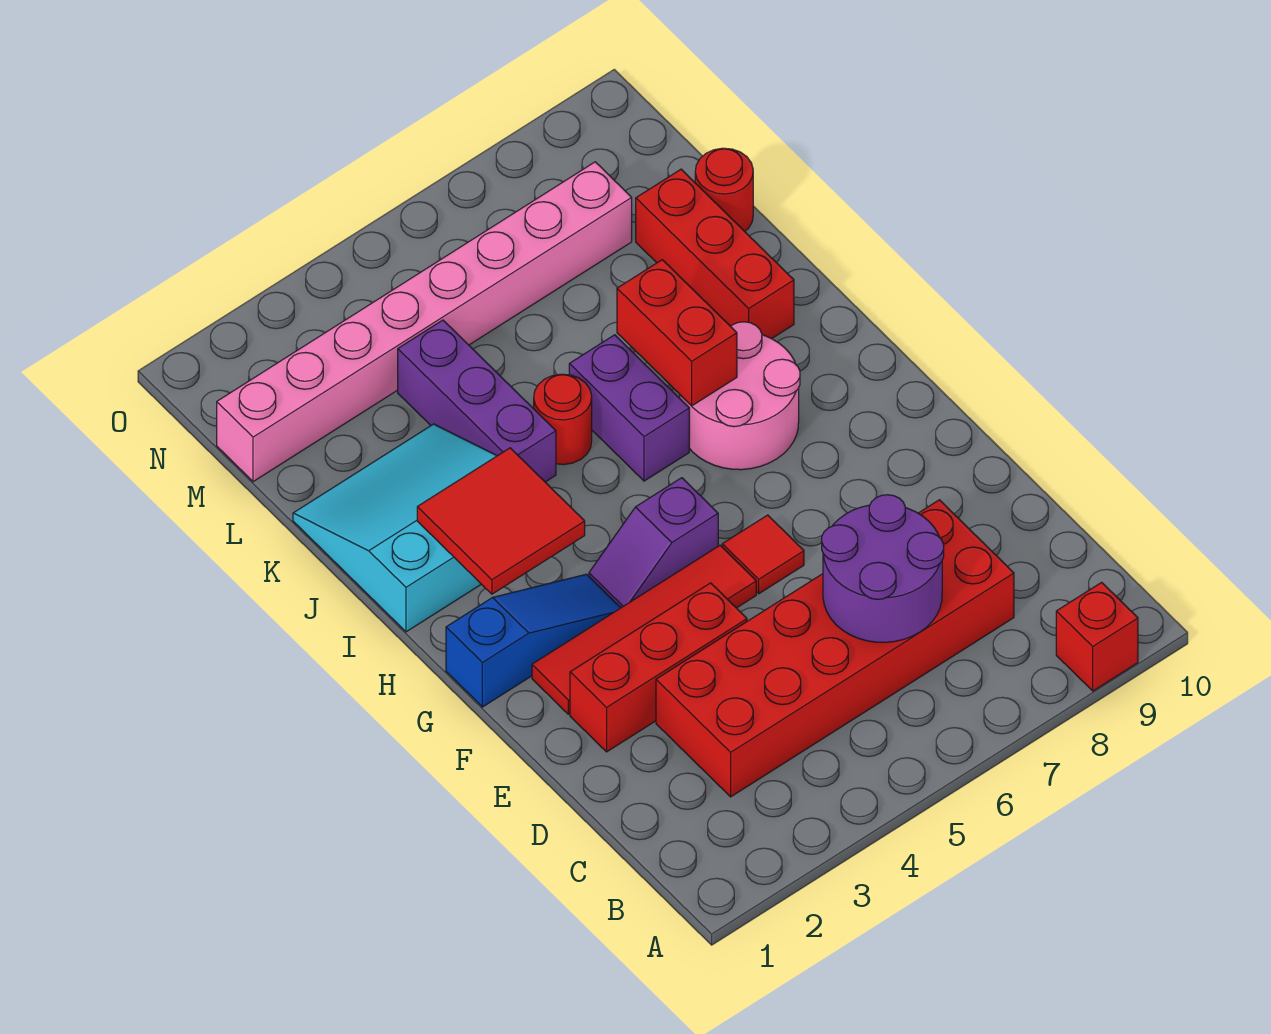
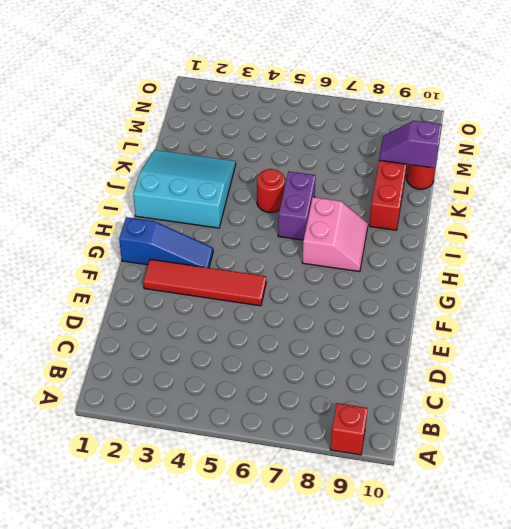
pink slope H7:I8 level 1 top 7 -> pink round brick H7:I8 level 1
purple slope L9:L10 level 2 top 10 -> purple slope G4:G5 level 1 top 5
none -> red brick C3:D8 level 1
none -> red brick E2:E4 level 1
none -> red tile F6 level 1

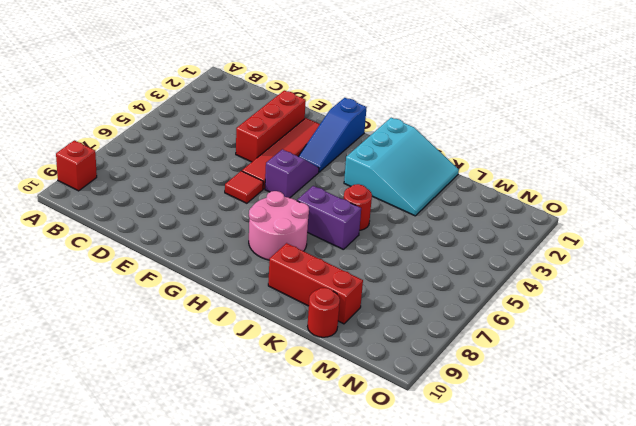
none -> red brick C3:D8 level 1
none -> purple brick J4:L4 level 1
none -> pink brick M1:M8 level 1

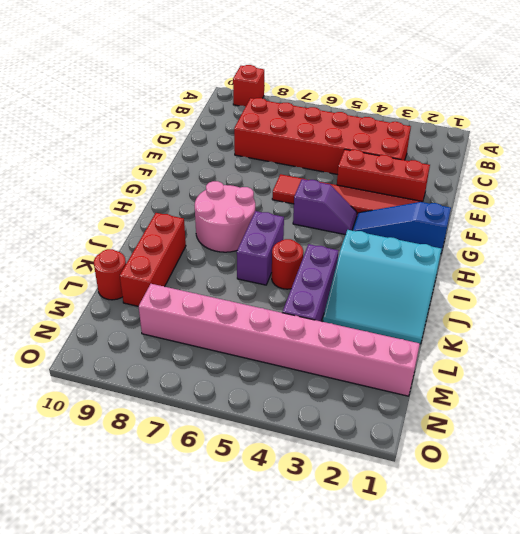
none -> purple round brick C6:D7 level 2
none -> red tile H2:I3 level 2
none -> red brick I7:J7 level 2

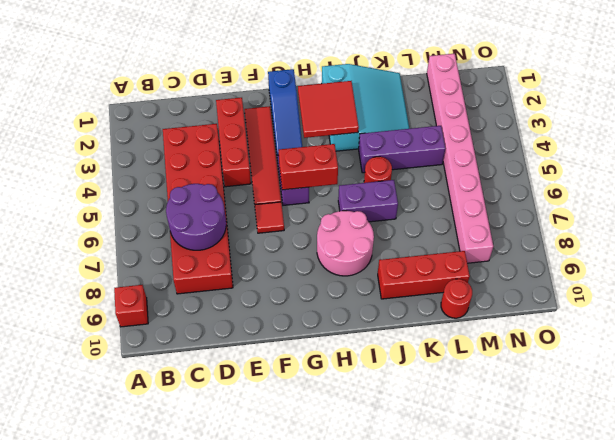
red brick G5:H5 level 2 -> red brick I7:J7 level 2

